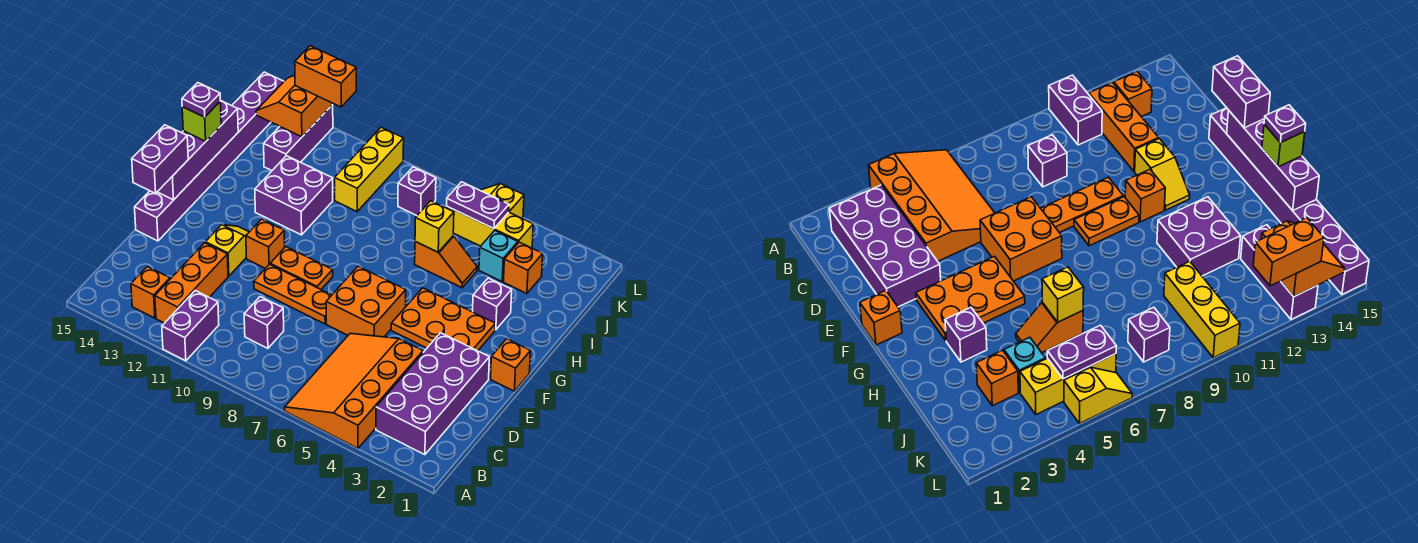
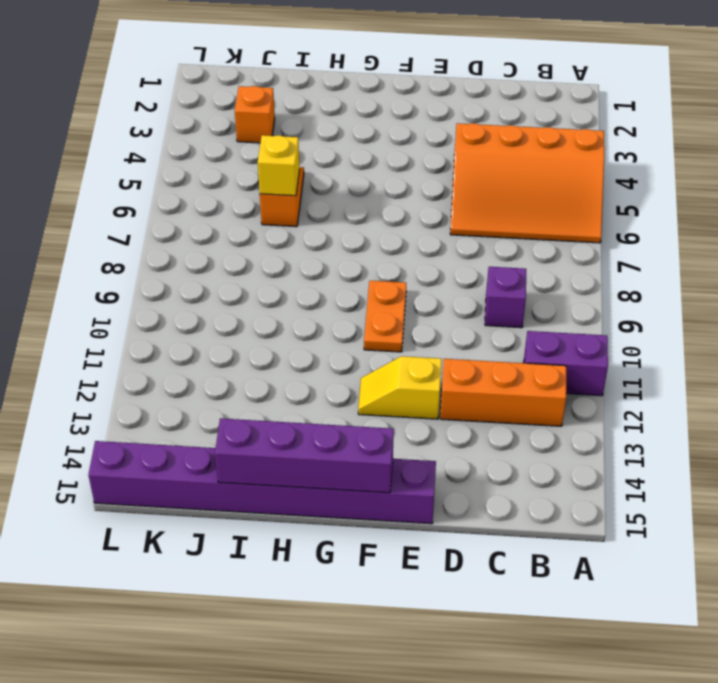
none -> purple brick B2:E3 level 1
none -> orange brick B13 level 1
none -> orange brick E6:F7 level 1
none -> orange plate E8:E10 level 1

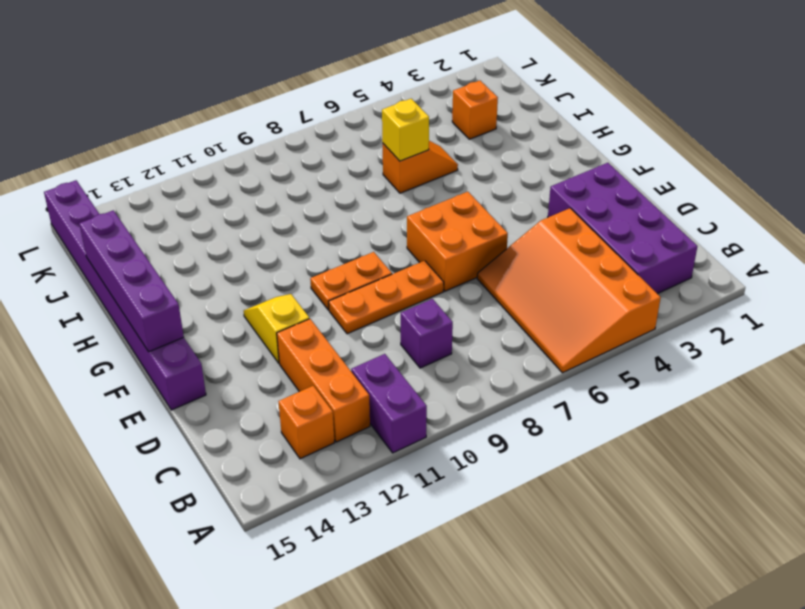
none -> orange brick F1 level 1
none -> orange plate F3:G5 level 1
none -> orange brick F11 level 1
none -> purple brick H3 level 1

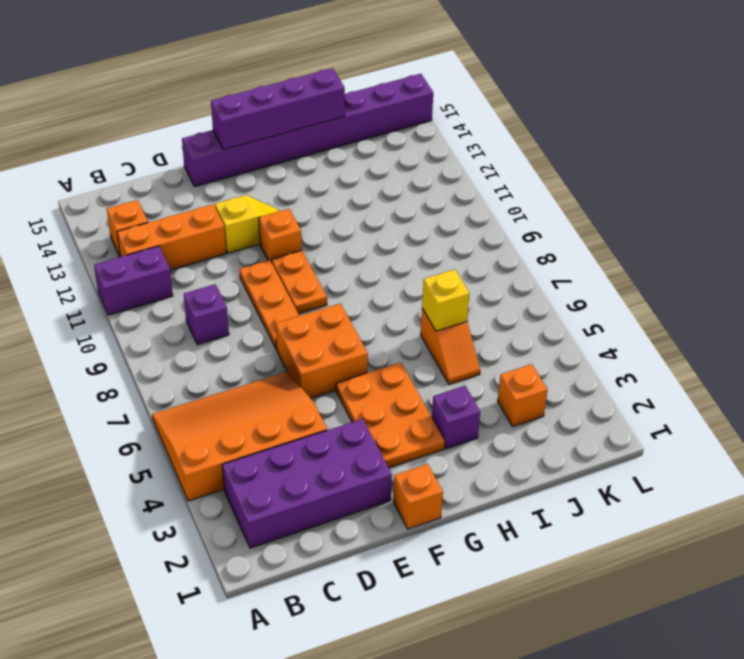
none -> purple brick H11:I12 level 1
none -> cyan brick J4 level 1
none -> yellow brick J10:L10 level 1
none -> purple brick J13:L13 level 1

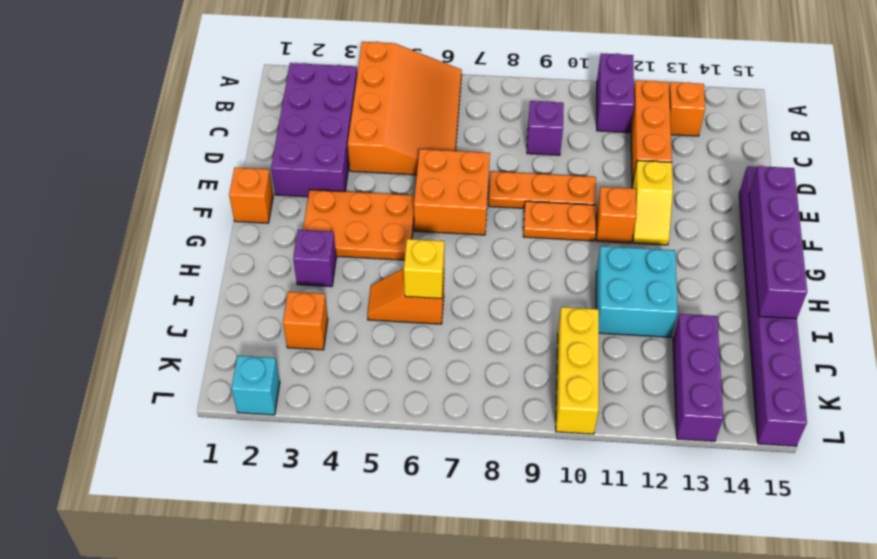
cyan brick H11:I12 level 1 -> purple brick H11:I12 level 1
cyan brick L2 level 1 -> cyan brick J4 level 1
none -> yellow brick K4:K6 level 1
none -> purple brick K8 level 1
none -> yellow slope L5:L6 level 1 top 5
none -> purple plate K5:K6 level 2

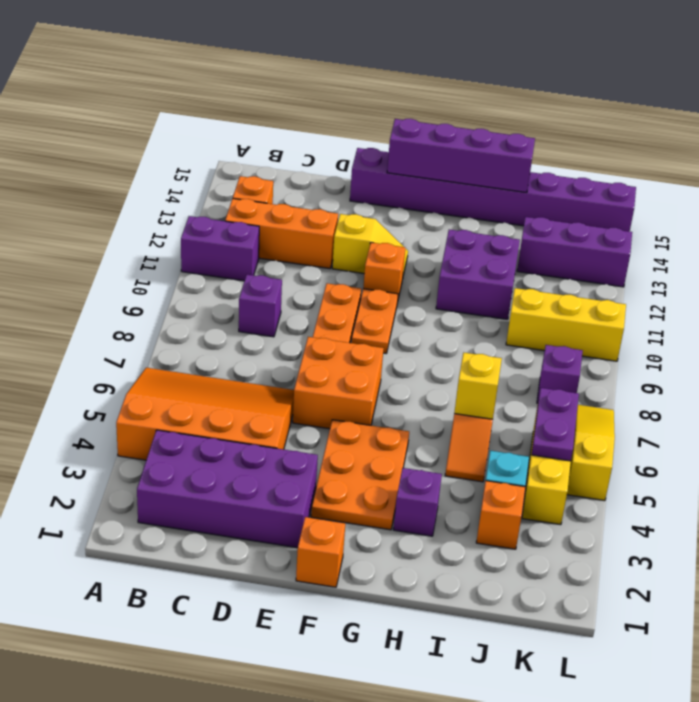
yellow slope L5:L7 level 1 top 5 -> yellow slope L5:L6 level 1 top 5
none -> orange slope K13:L14 level 2 top 13
none -> purple brick E15:F15 level 3
none -> lime brick H15 level 3
none -> orange brick L12:L13 level 3

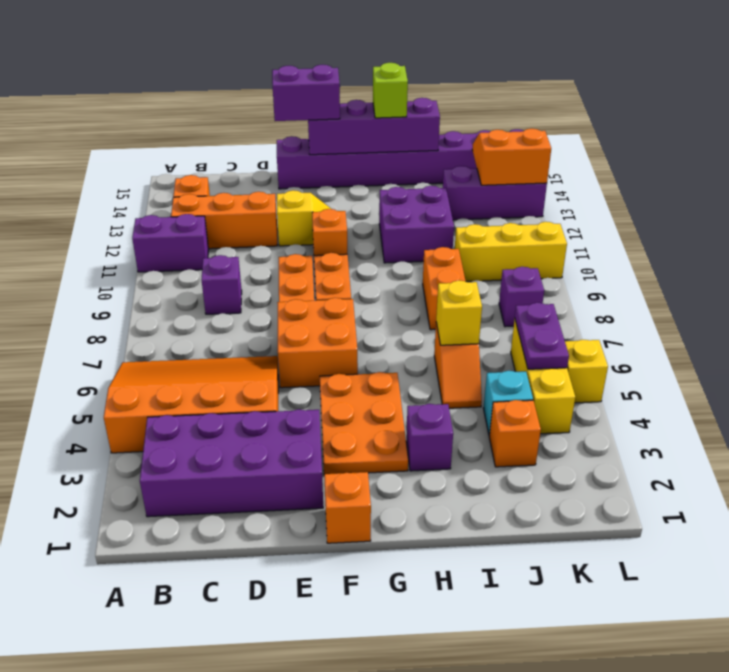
orange brick I8:I9 level 1 -> orange brick L12:L13 level 3
none -> purple plate H15 level 4

